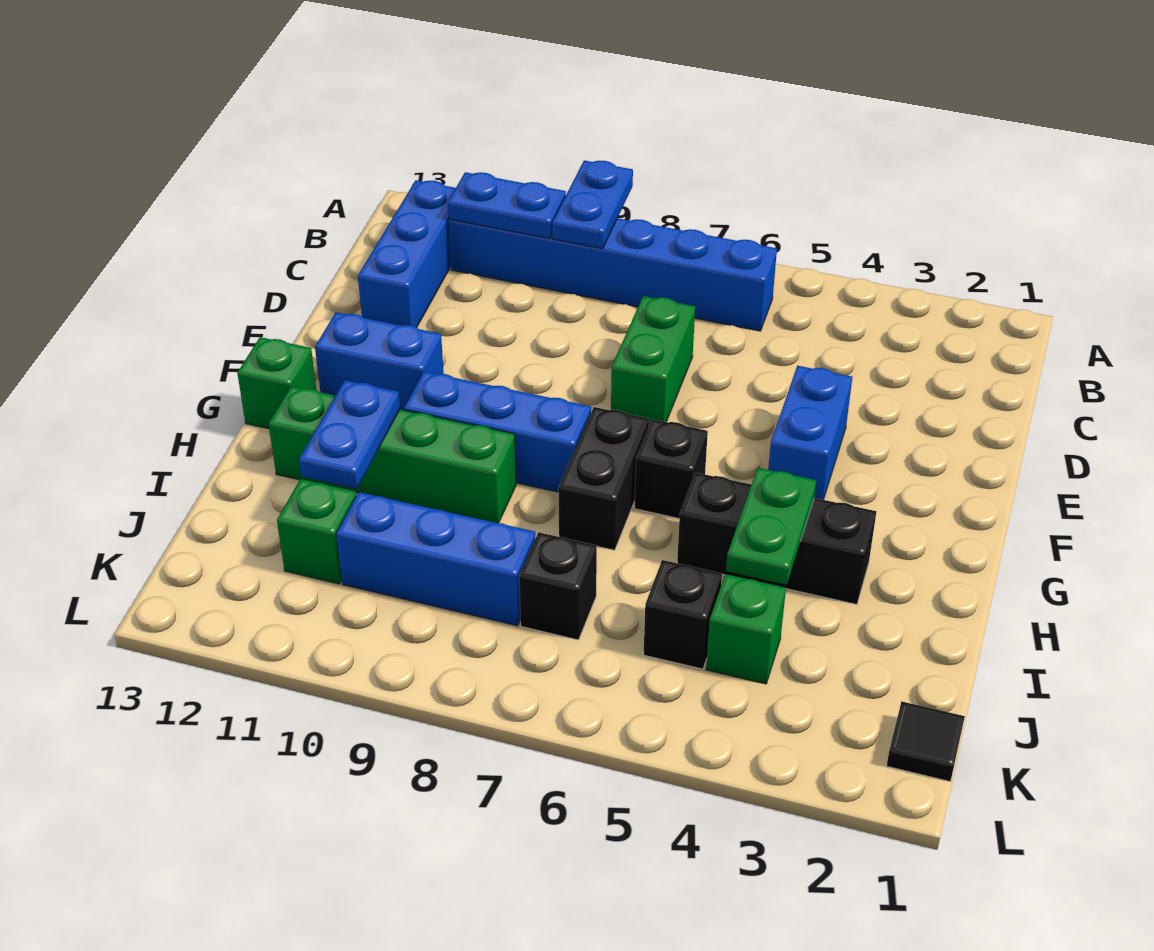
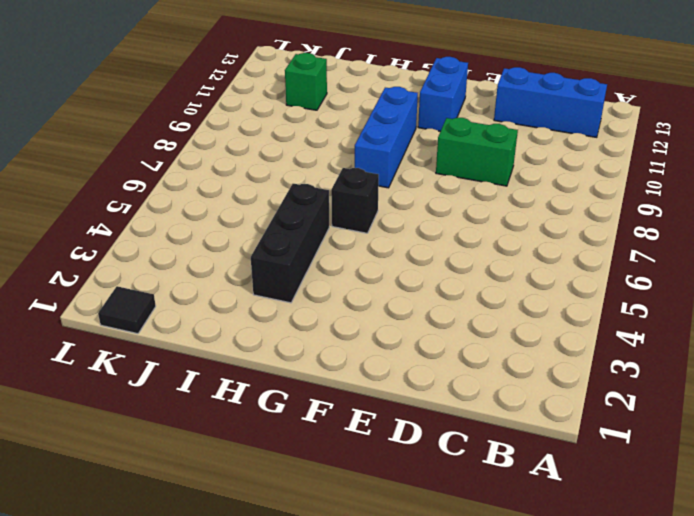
green brick D9:E9 level 1 -> green brick D7:E7 level 1
none -> blue brick B6:B11 level 1
none -> blue brick E4:F4 level 1
none -> black brick G7:H7 level 1

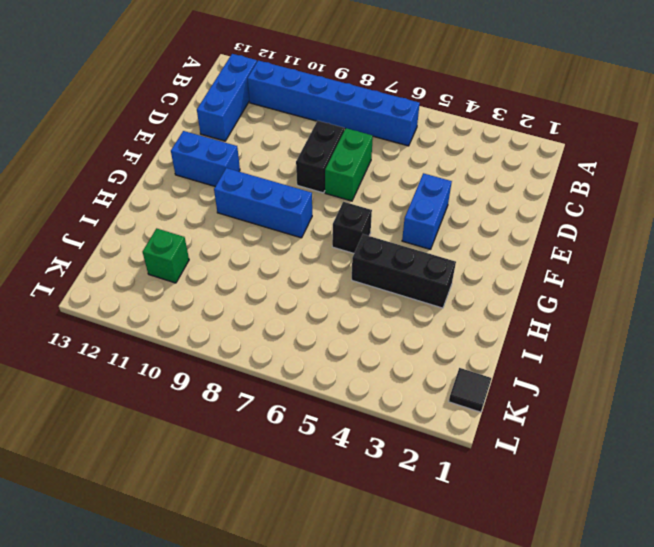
black brick D8:E8 level 1 -> black brick G7:H7 level 1
none -> green brick G13 level 1
none -> green brick H9:H12 level 1
none -> green brick J4 level 1

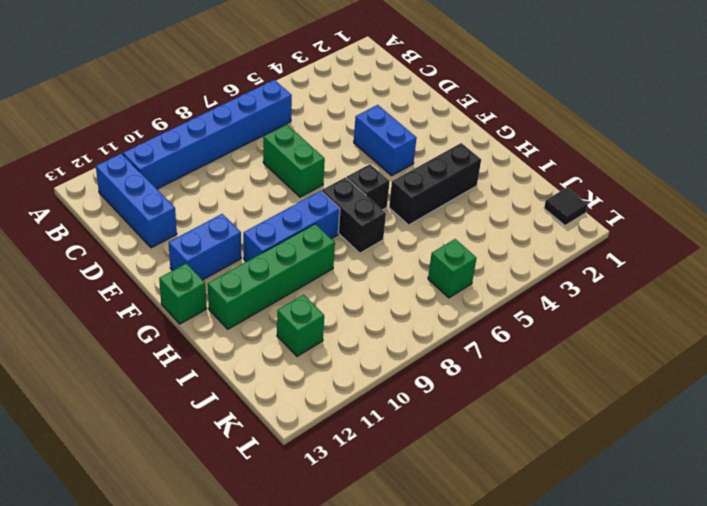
green brick K6 level 1 -> green brick J4 level 1
none -> black brick J5 level 1
none -> black brick J7 level 1
none -> blue brick J8:J10 level 1

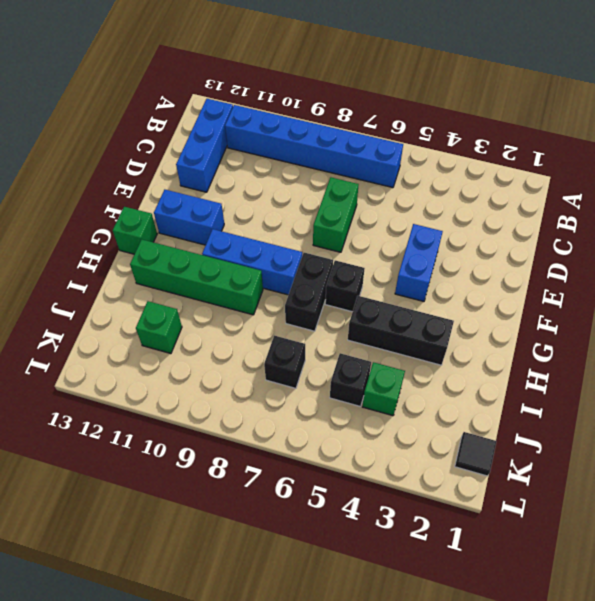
none -> blue brick J8:J10 level 1
none -> blue plate A9:B9 level 2
none -> blue plate B10:B11 level 2

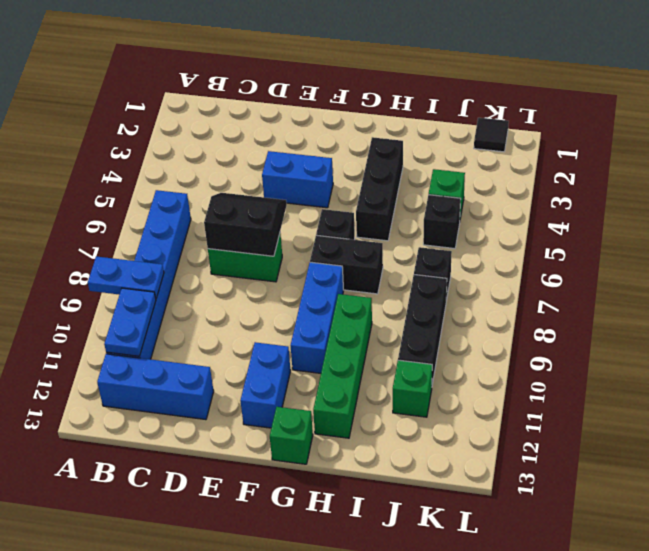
black slope D6:E7 level 2 top 7 -> none
black brick J8:J10 level 1 -> blue brick J8:J10 level 1
none -> green plate H4:I4 level 2
none -> blue plate H11:I11 level 2

